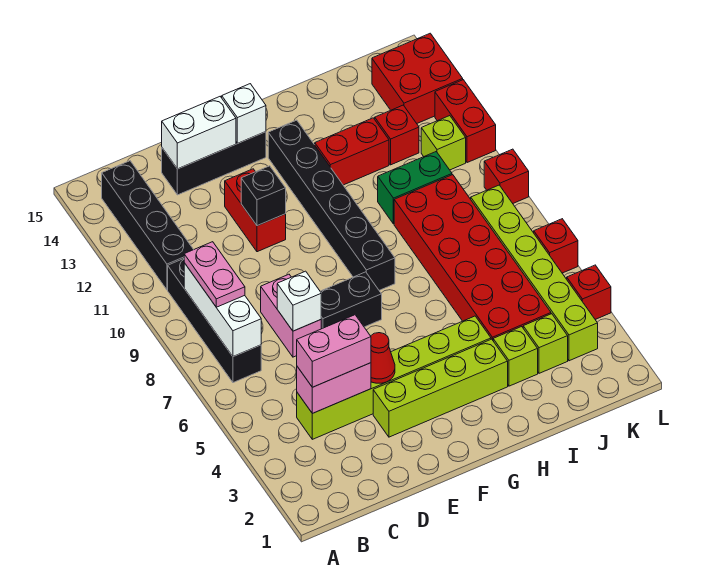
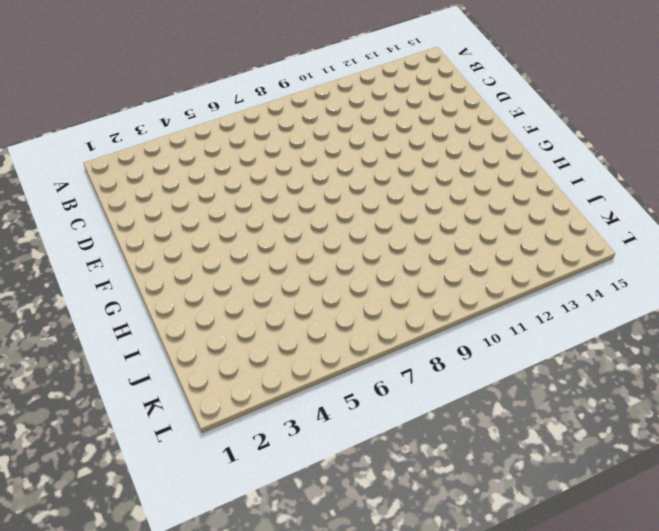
none -> black brick B7:B10 level 1
none -> black brick B11:B14 level 1
none -> lime brick C4:H4 level 1
none -> pink brick D7:D8 level 1

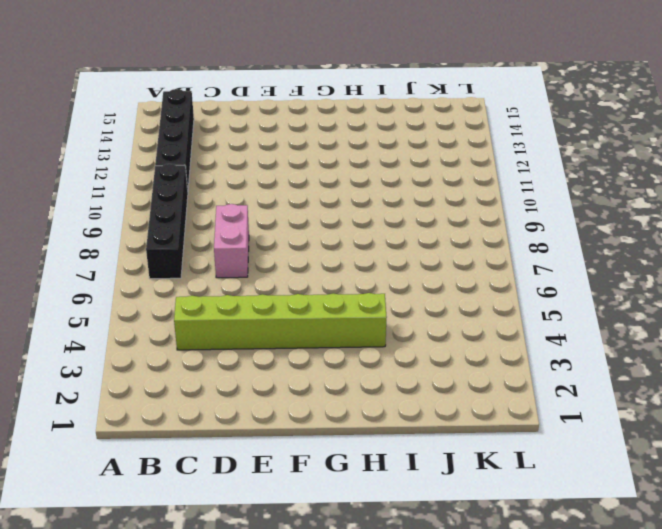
none -> black brick D14:F14 level 1
none -> lime brick E3:H3 level 1
none -> black brick E7:F7 level 1
none -> red brick E11:E12 level 1

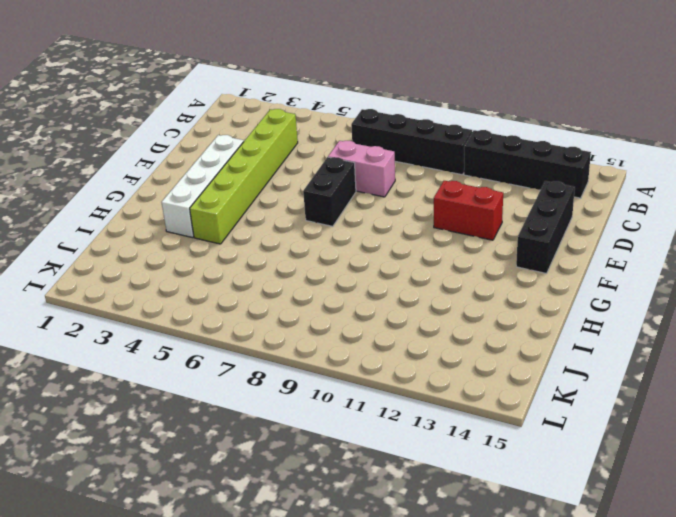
white brick E3:H3 level 1 -> lime brick E3:H3 level 1
none -> black brick G8:G13 level 1
none -> red brick H12:I12 level 1
none -> lime brick I3 level 1
none -> red brick I4:J9 level 1

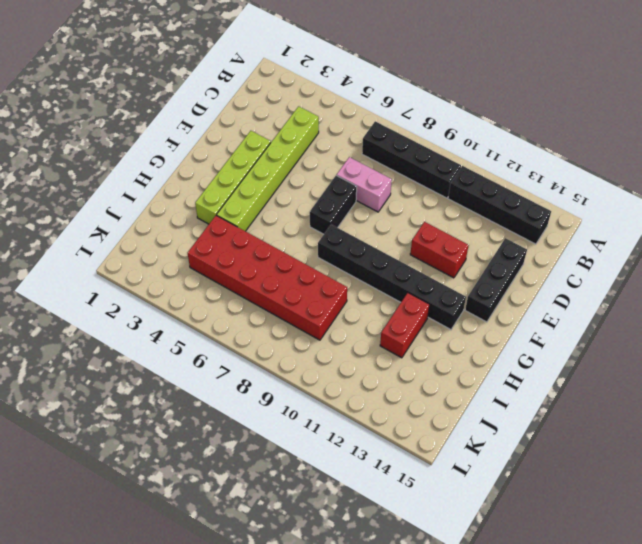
none -> lime brick I3 level 1
none -> green brick I10:J10 level 1
none -> lime brick J3 level 1
none -> red brick J12 level 1

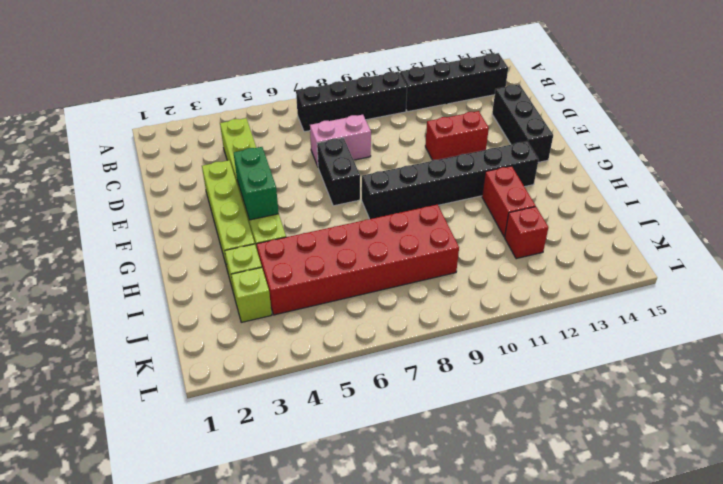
green brick F4:G4 level 2 -> green brick I10:J10 level 1
none -> lime brick K3:K8 level 1
none -> lime brick K11 level 1
none -> red brick K13:L14 level 1
none -> red brick L4 level 1

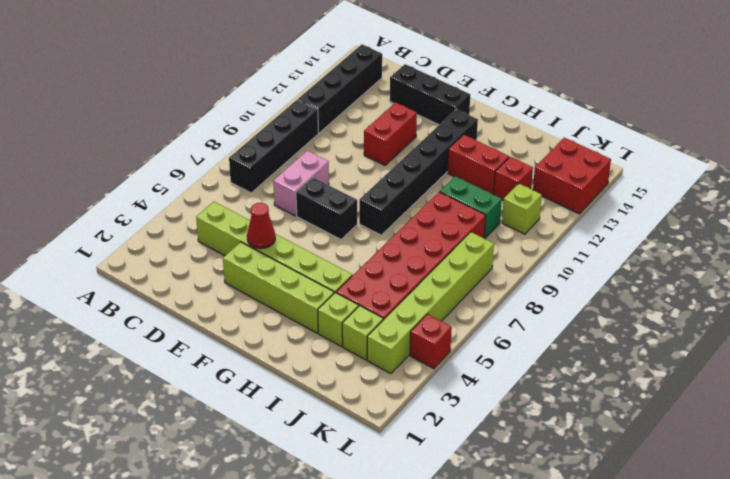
none -> red brick L6 level 1
none -> red brick L9 level 1
none -> red brick L11:L12 level 1
none -> white brick B7:B9 level 2

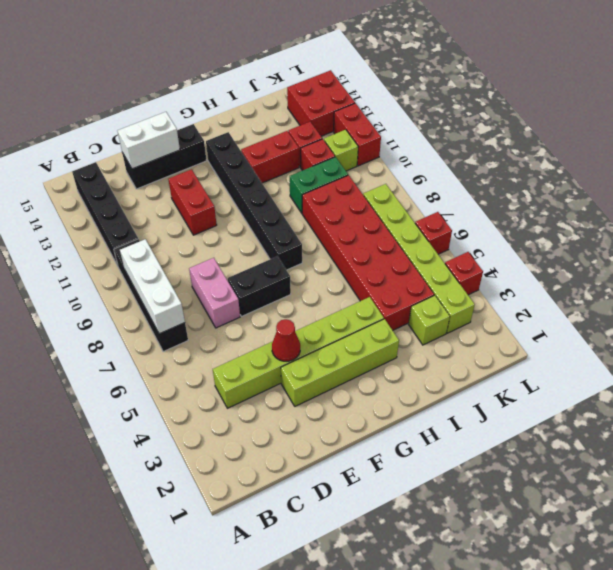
red brick J11 level 1 -> red brick L9 level 1
none -> lime brick I3 level 1
none -> pink brick C4:D4 level 2
none -> white brick D7 level 2
none -> black brick E11 level 2

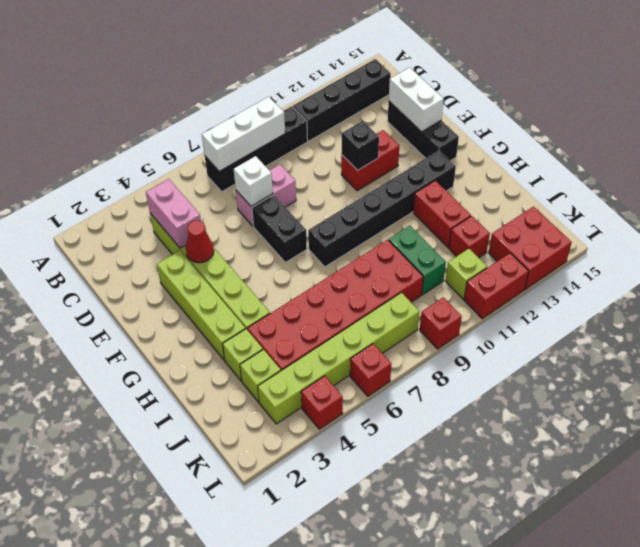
none -> white brick F14 level 2
none -> pink plate B8:B9 level 3
none -> pink brick C4:D4 level 3

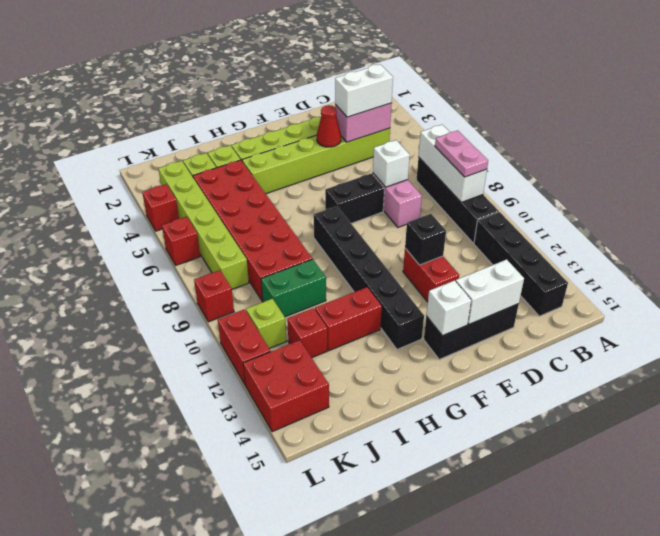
white brick C4:D4 level 3 -> pink brick C4:D4 level 3

